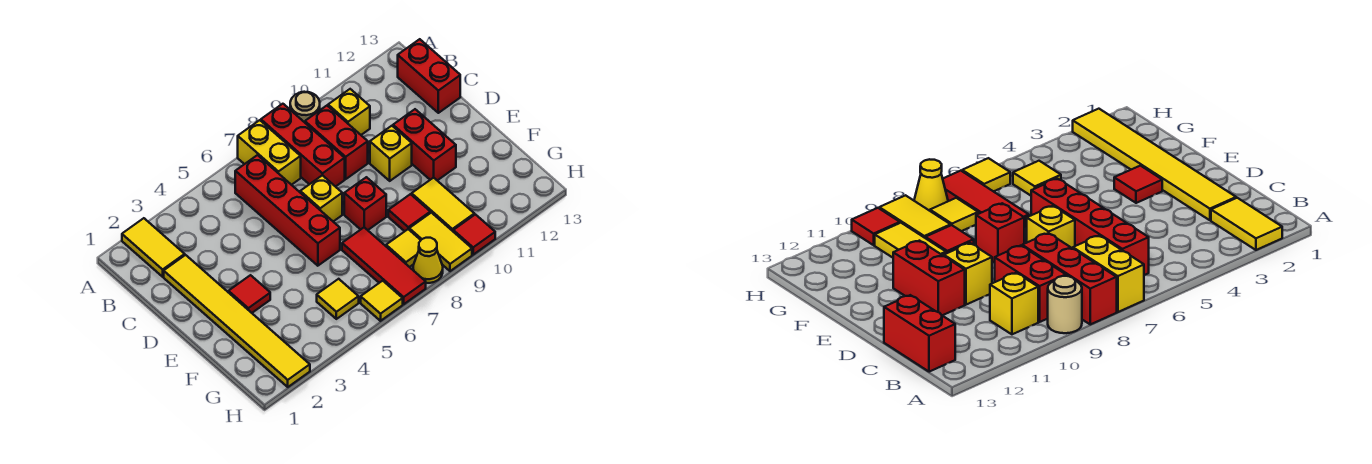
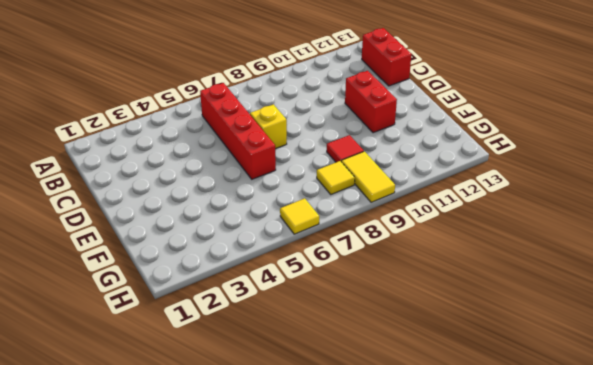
none -> yellow tile A2:B2 level 1
none -> yellow brick A7:B7 level 1
none -> red brick A8:C8 level 1

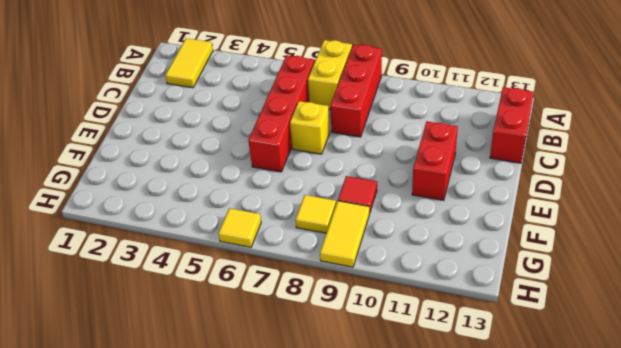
none -> tan round brick A9 level 1
none -> red brick B9:C9 level 1
none -> yellow brick B10 level 1

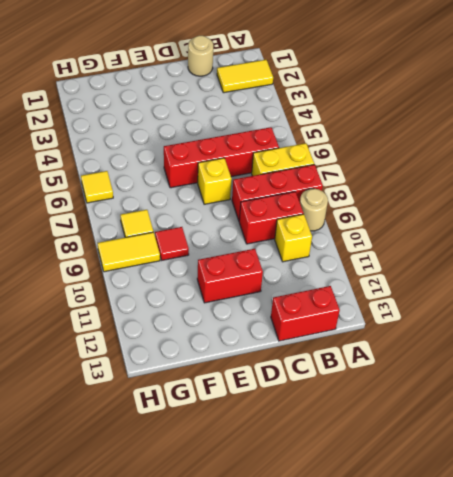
tan round brick C1 level 1 -> none
none -> yellow tile C2:H2 level 1
none -> yellow brick D10 level 1
none -> red tile E3 level 1

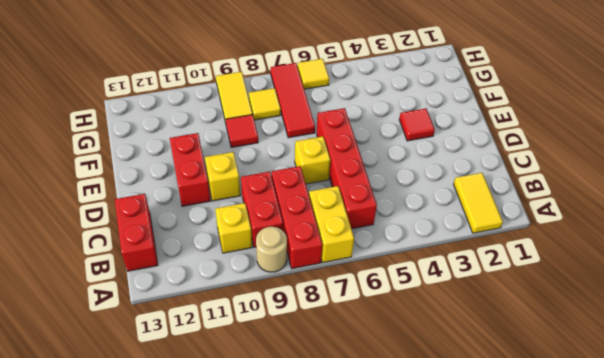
none -> yellow tile C2:H2 level 1
none -> red brick E8 level 1
none -> yellow tile F10:G10 level 1

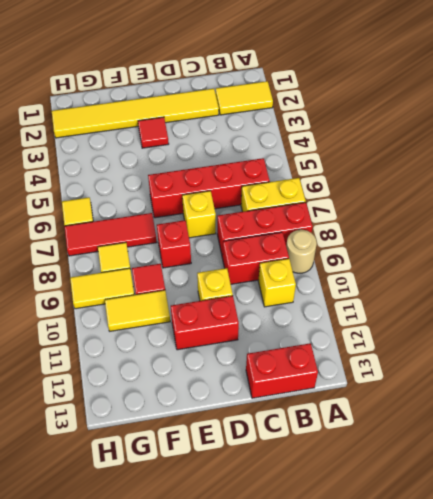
none -> yellow tile G5 level 1
none -> yellow cone H8 level 1
none -> red tile H10 level 1

